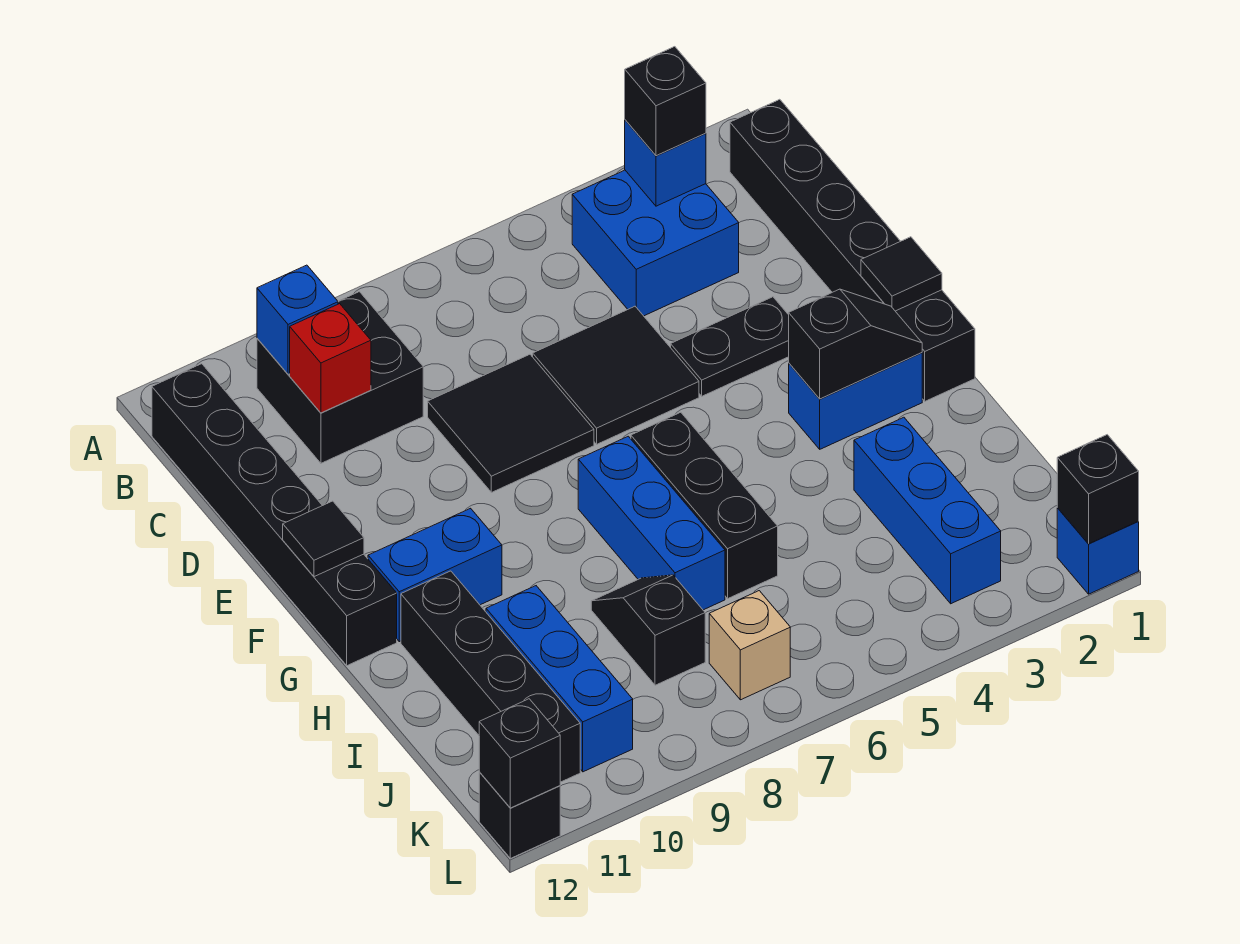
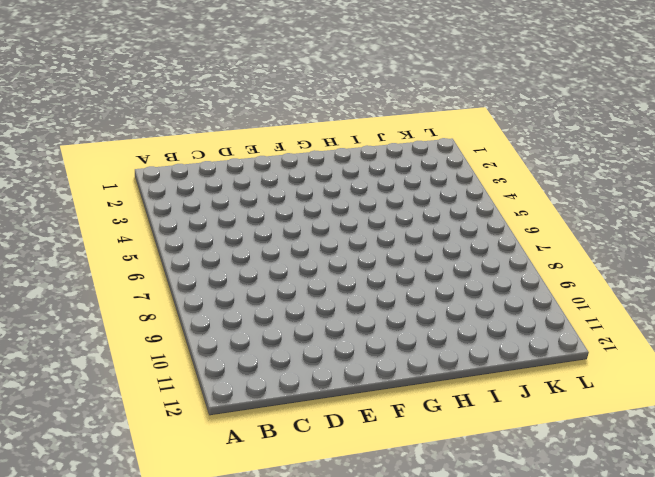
none -> black brick B1:G1 level 1
none -> blue brick B3:C4 level 1
none -> black brick B9:C10 level 1

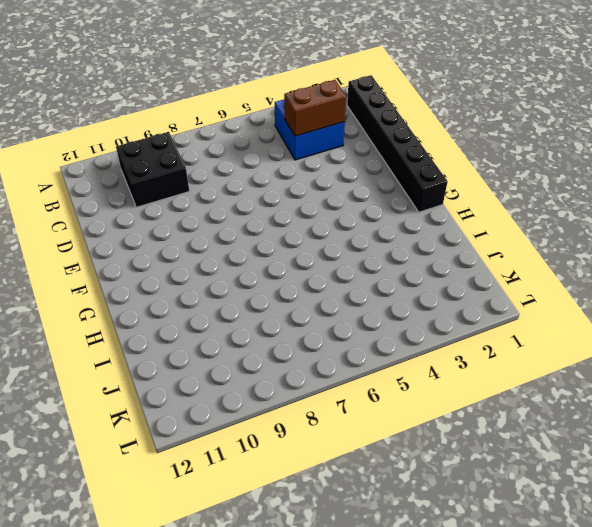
brown brick C3:C4 level 2 -> none
none -> black brick B12:G12 level 1
none -> black tile D5:E6 level 1
none -> black tile D7:E8 level 1

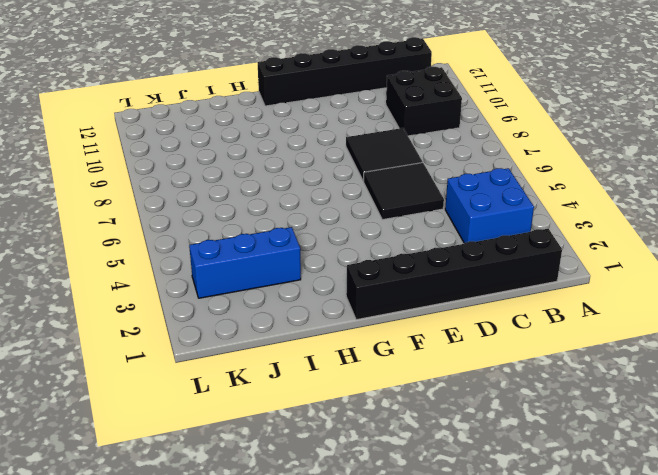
none -> black plate E3:E4 level 1
none -> blue brick G2:G3 level 1
none -> black brick G6:I6 level 1

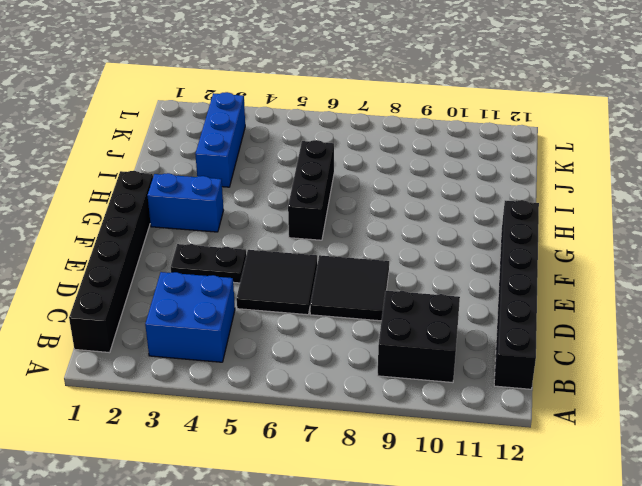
none -> blue brick G7:I7 level 1
none -> blue brick G10:G11 level 1
none -> black brick H11:K11 level 1

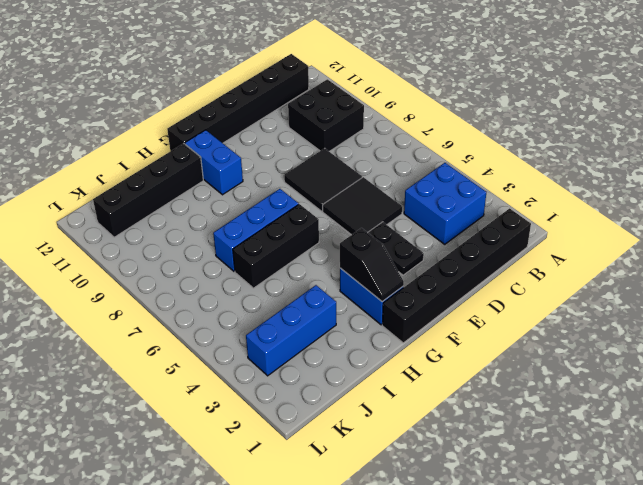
none -> black slope I8:J8 level 1 top J
none -> blue brick I10:K10 level 1
none -> tan brick K7 level 1

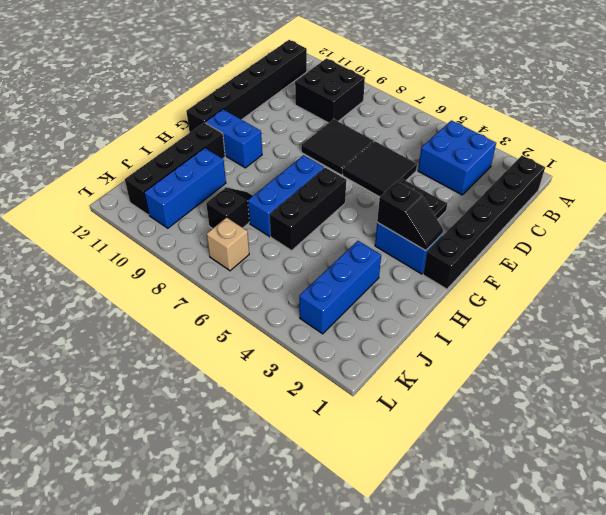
none -> blue brick L1 level 1
none -> black brick L12 level 1
none -> blue brick B3 level 2

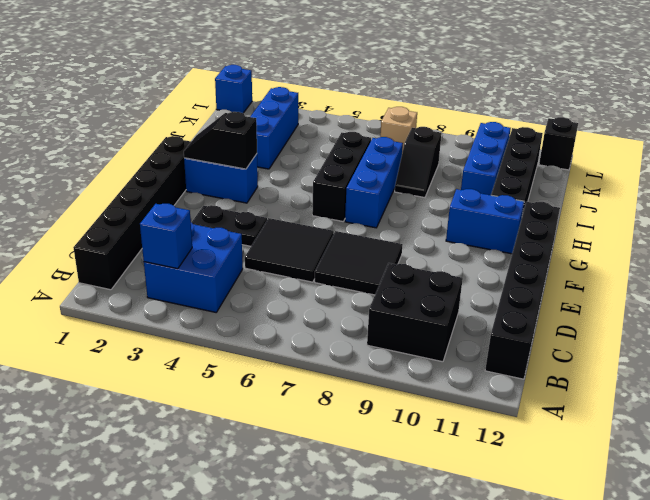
none -> blue brick B10 level 2
none -> red brick C10 level 2
none -> black tile F1 level 2

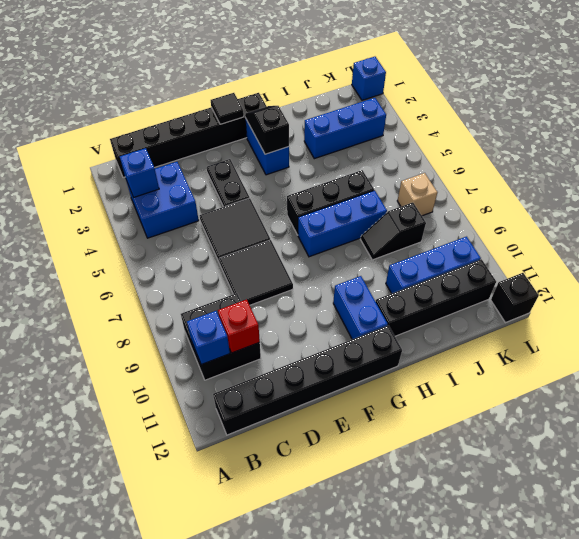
none -> black tile F12 level 2
none -> black brick L1 level 2
none -> black brick L12 level 2

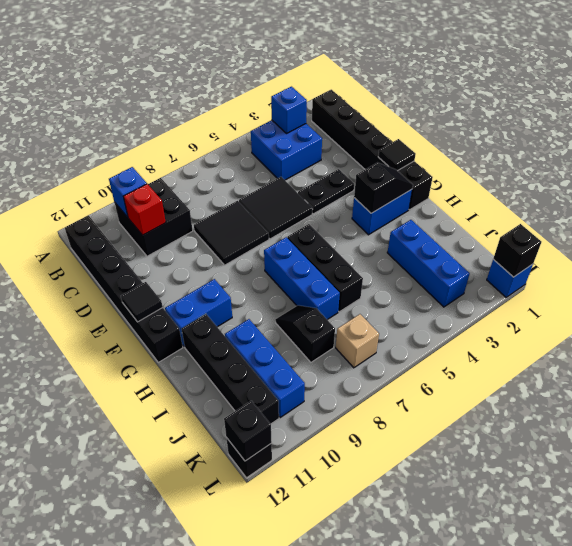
none -> black brick B3 level 3

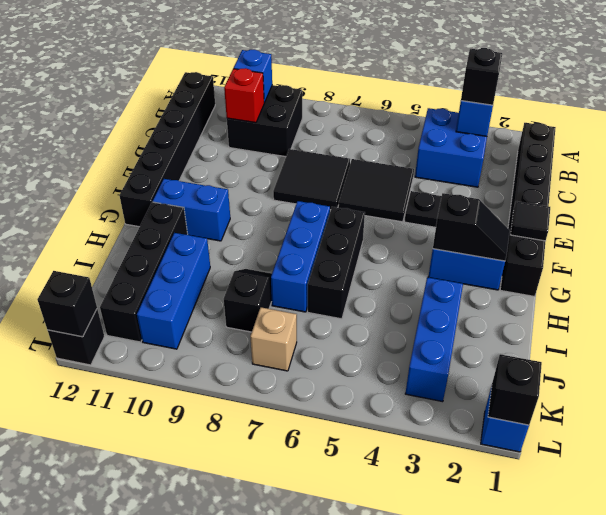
none -> black tile F12 level 2

